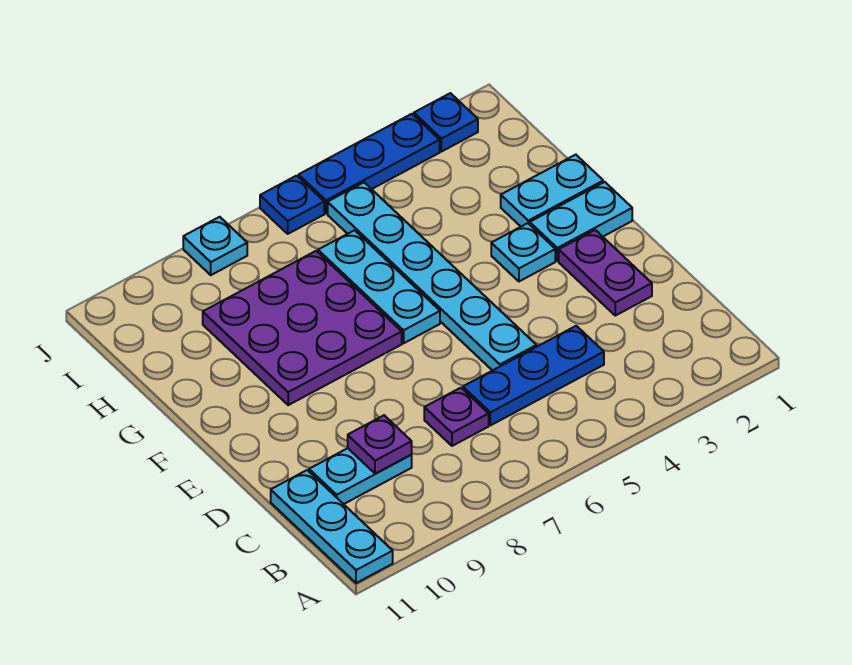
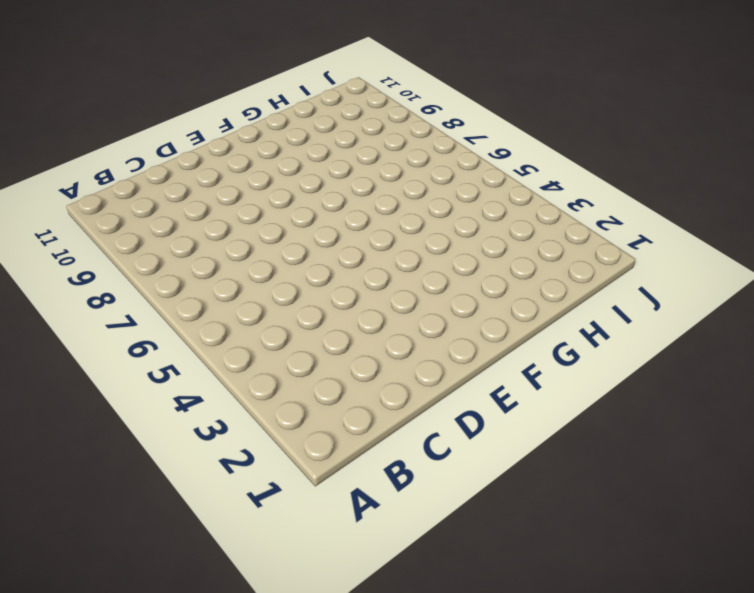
none -> cyan plate A11:C11 level 1
none -> blue plate C4:C6 level 1
none -> purple plate C7 level 1

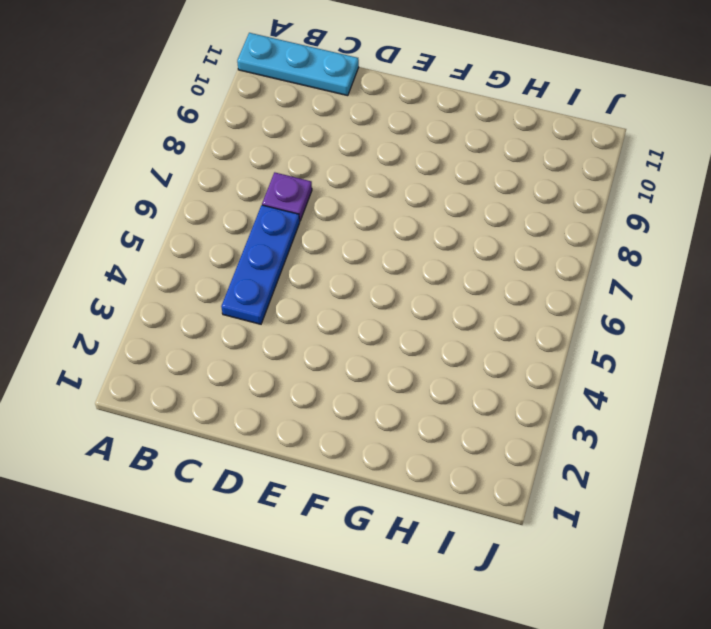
none -> cyan plate C9:C10 level 1
none -> purple plate D2:E2 level 1
none -> cyan plate D5:I5 level 1

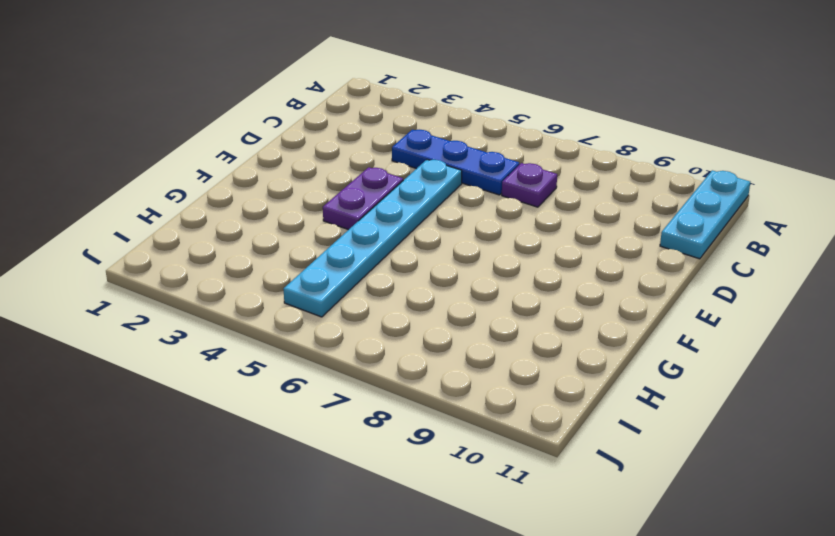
purple plate E4:F4 level 1 -> purple plate D2:E2 level 1
none -> cyan plate C9:C10 level 1
none -> cyan plate F1:F2 level 1
none -> cyan plate F3 level 1

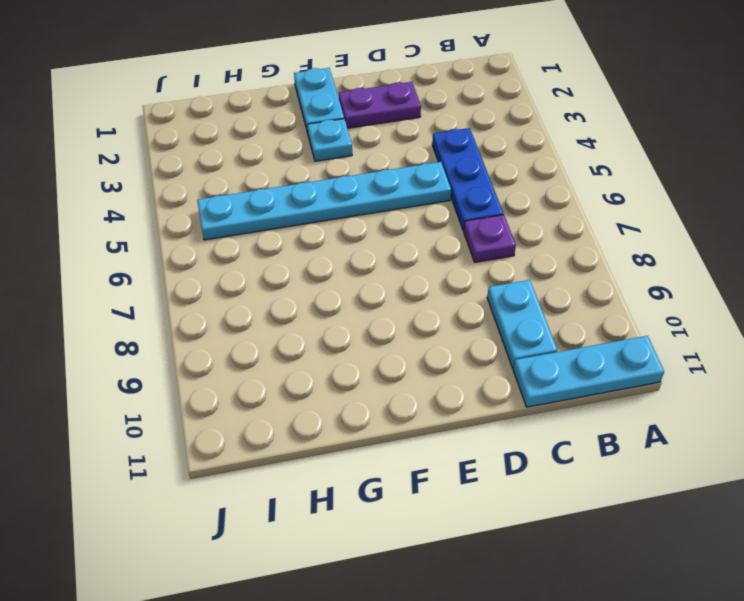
none -> cyan plate F6:H6 level 1
none -> purple plate F7:H9 level 1
none -> cyan plate G1:G2 level 1

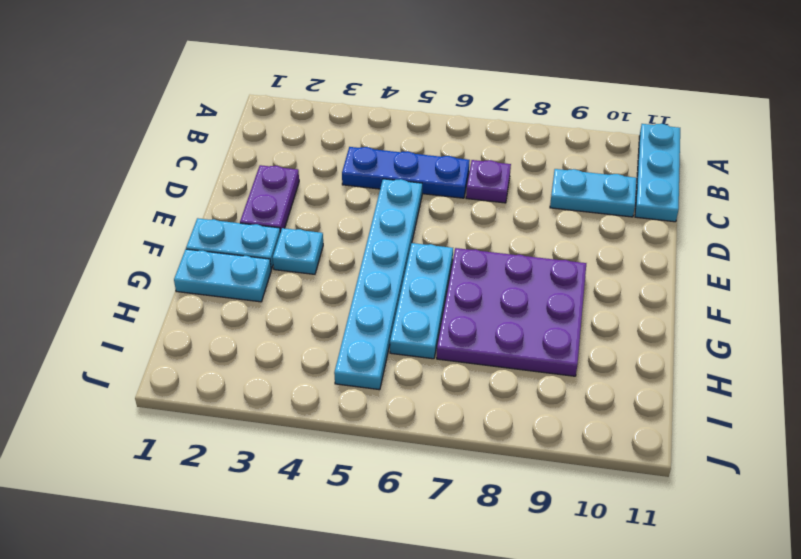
none -> blue plate J2 level 1
none -> blue plate J3:J5 level 1
none -> blue plate J6 level 1

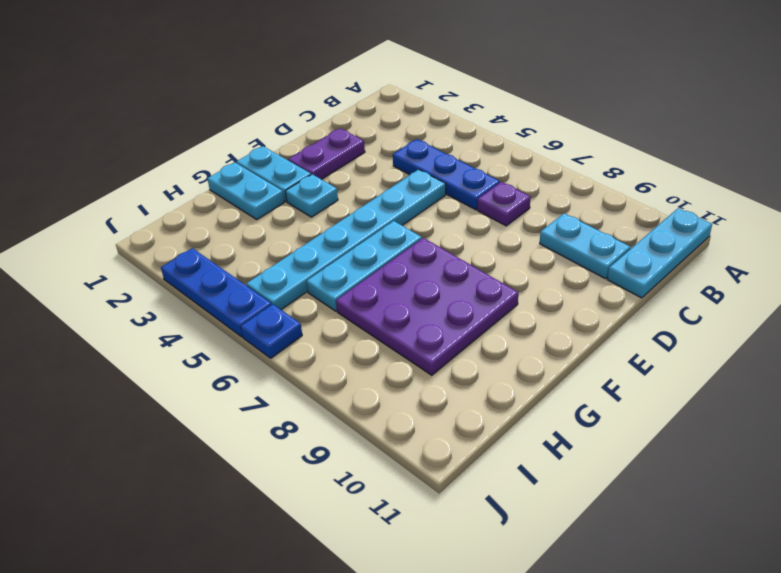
none -> blue plate J2 level 1
none -> cyan plate J8 level 1
none -> purple plate C9 level 2

